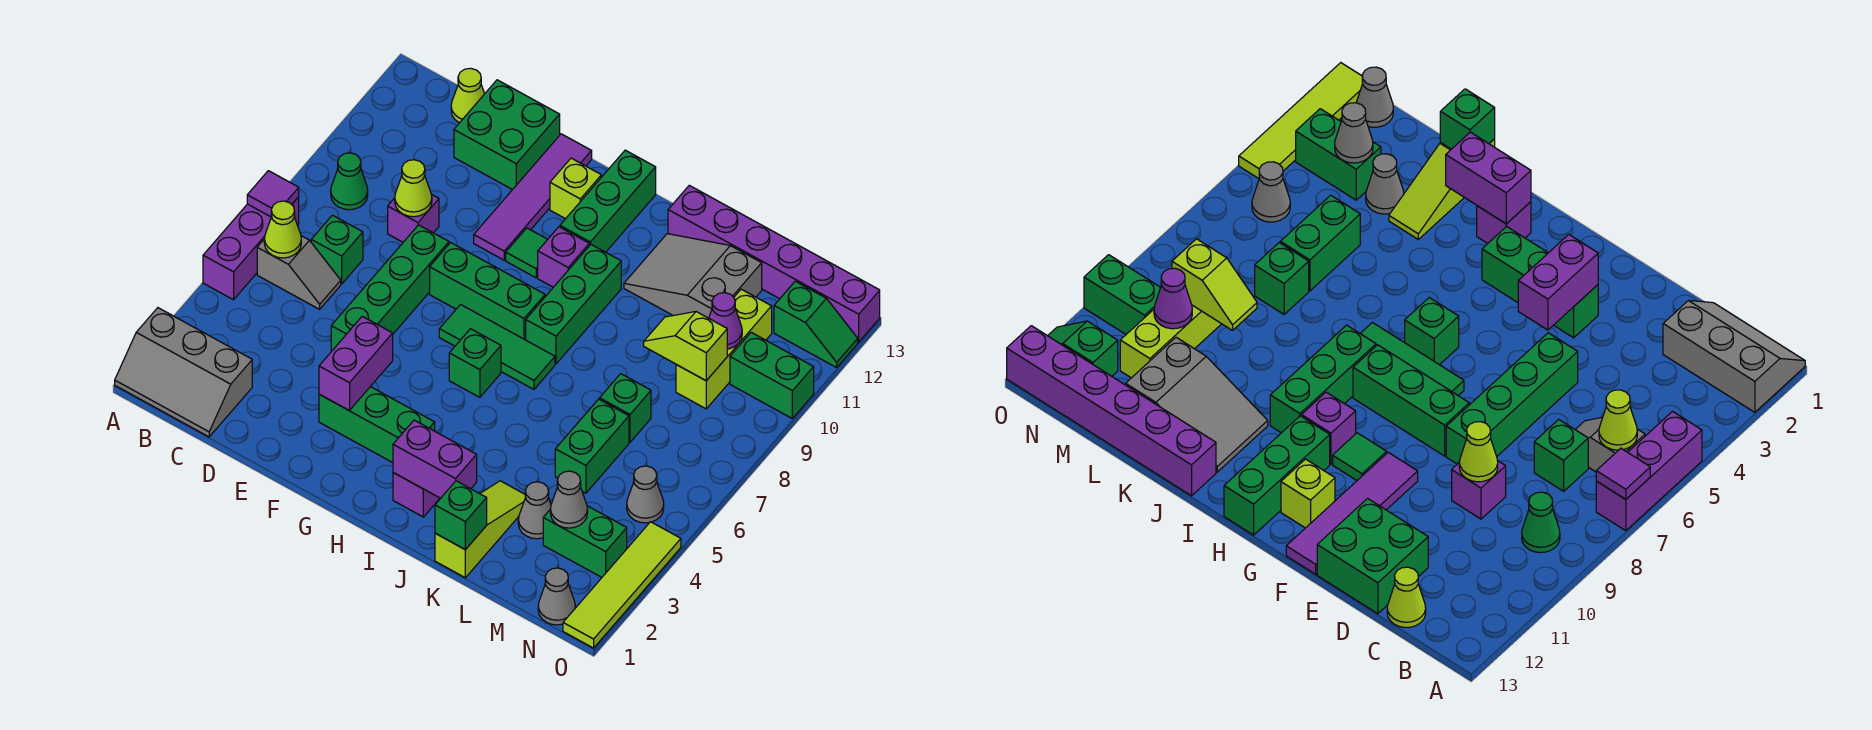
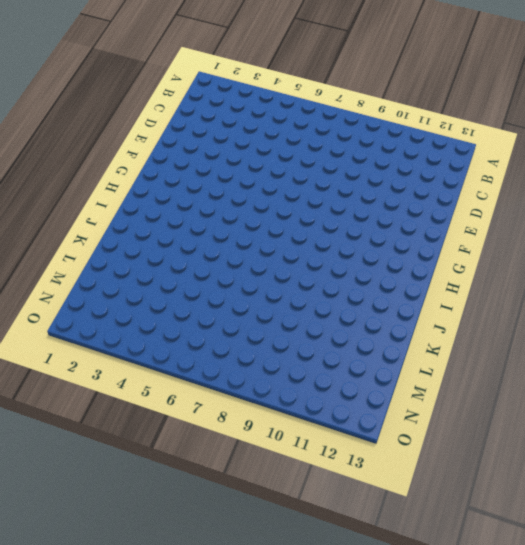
none -> grey slope A1:C2 level 1 top 2
none -> purple brick A5:A7 level 1
none -> grey slope B6:C6 level 1 top B
none -> green cone B9 level 1

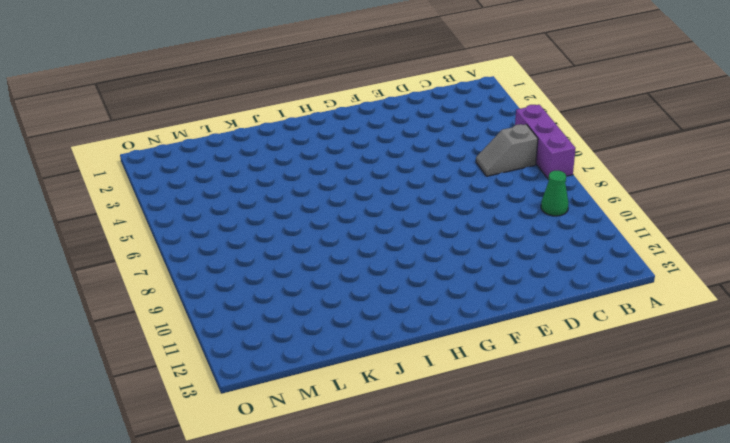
none -> grey slope A1:C2 level 1 top 2
none -> green brick C7 level 1
none -> lime cone C13 level 1
none -> purple brick D9 level 1

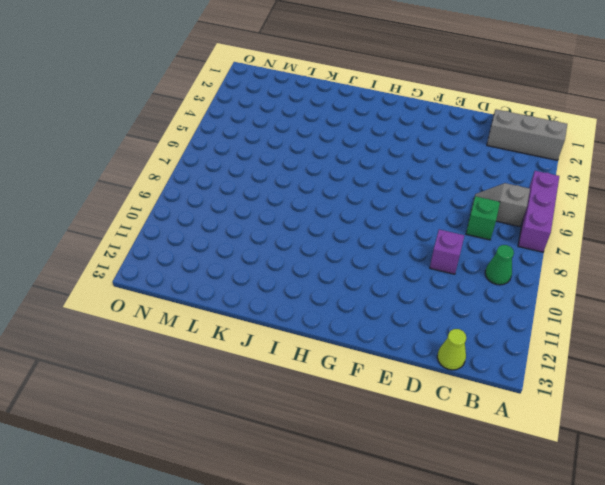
none -> green brick D12:E13 level 1
none -> green brick E5:E8 level 1
none -> green brick F3:H3 level 1
none -> green brick F8:H8 level 1

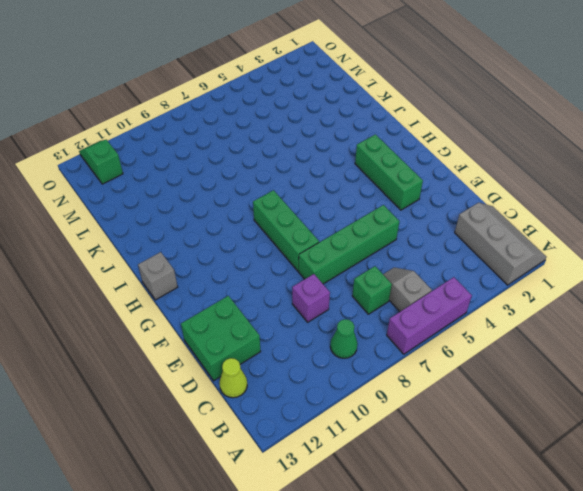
grey brick H13 level 1 -> green brick H11:H13 level 1
none -> purple tile F10:F13 level 1
none -> green tile G7:I7 level 1
none -> green tile G10 level 1
none -> lime brick G12 level 1

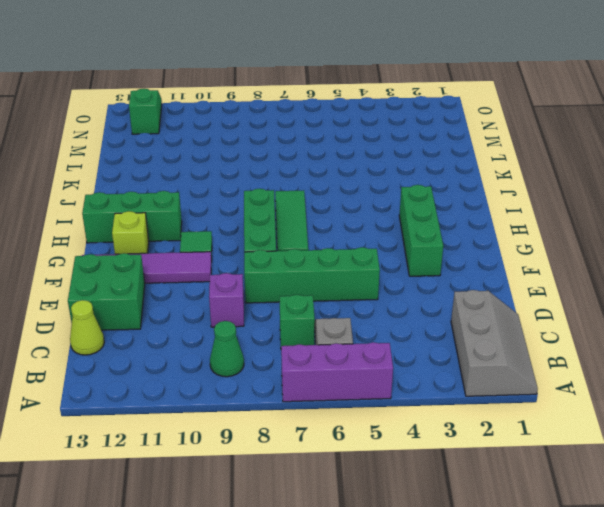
none -> green brick H6 level 1
none -> purple brick H10 level 1
none -> purple brick I2 level 1
none -> green brick I8:I10 level 1

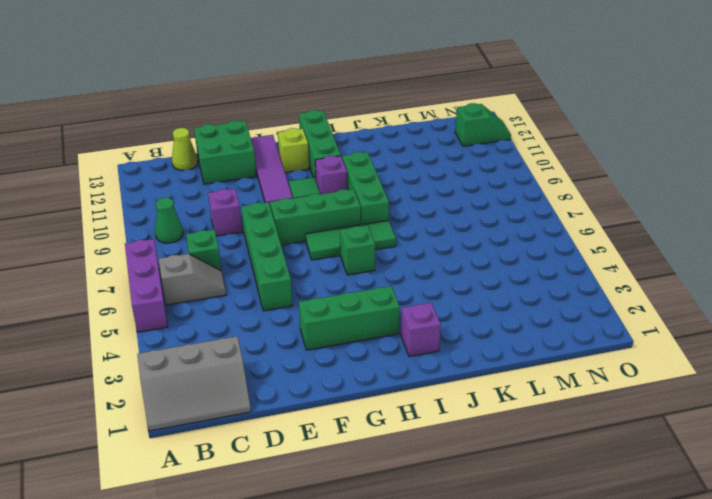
none -> grey slope J11:L12 level 1 top L
none -> purple brick J13:O13 level 1
none -> lime slope K1:K3 level 1 top 1
none -> grey cone L3 level 1

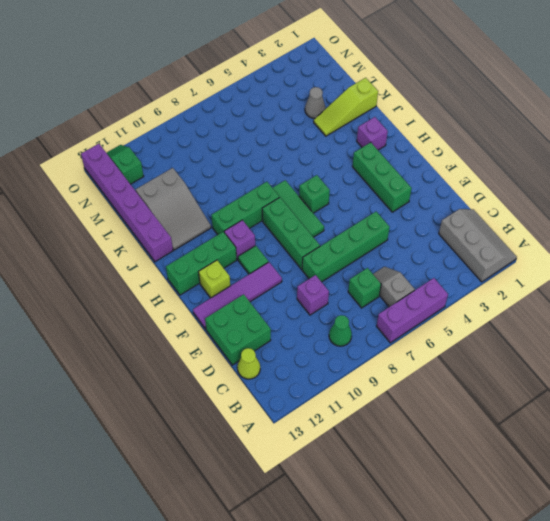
none -> green brick L5:L6 level 1
none -> green brick L7 level 1
none -> green brick M3:N3 level 1
none -> lime brick M9:M11 level 1

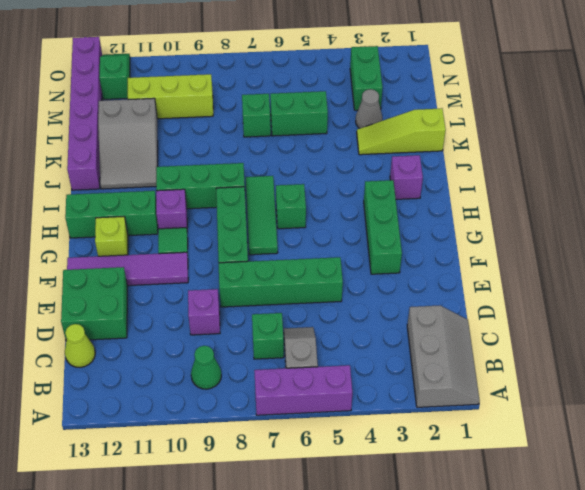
none -> grey cone N1 level 1
none -> grey cone N5 level 1
none -> green brick N10:O10 level 1
none -> lime tile O1:O4 level 1

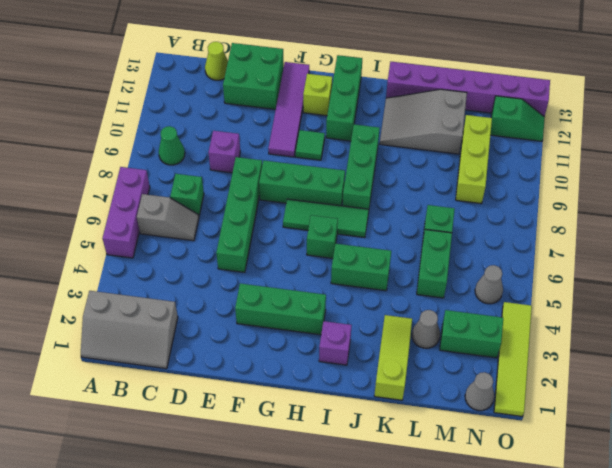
green brick I5:J5 level 1 -> green brick N10:O10 level 1
none -> purple brick H10 level 1
none -> purple tile A7 level 2
none -> lime cone B6 level 2
none -> lime cone D9 level 2

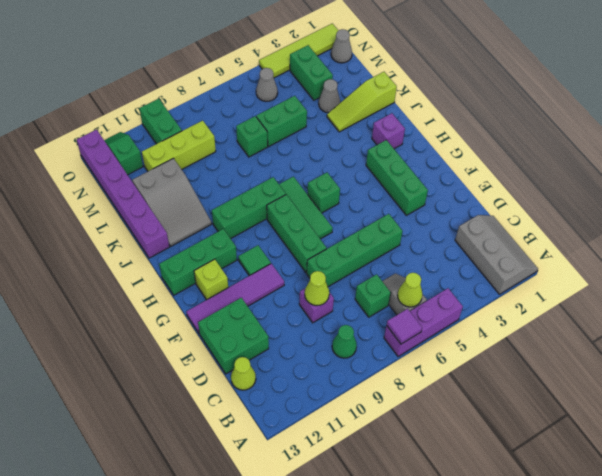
none -> purple brick H10 level 1
none -> purple brick F3:F4 level 2
none -> purple brick I2:J2 level 2
none -> green brick K1 level 2

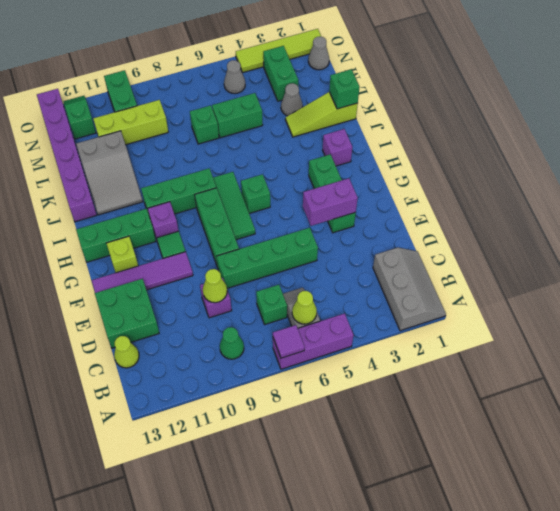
none -> purple brick I2:J2 level 2
none -> lime slope L9:M9 level 2 top M
none -> grey cone M3 level 2
none -> purple cone M10 level 2

